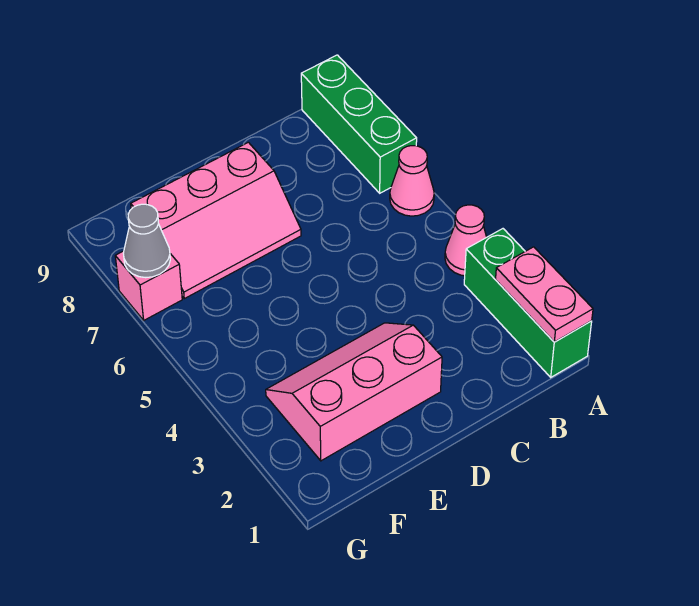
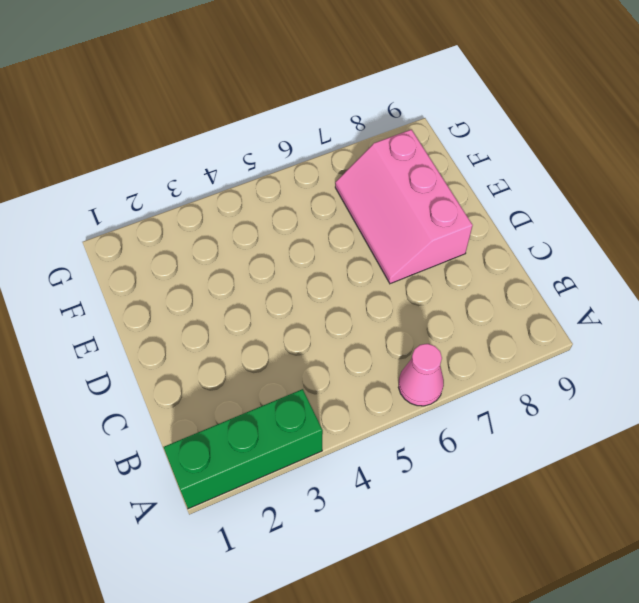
none -> pink cone A4 level 1
none -> green brick A7:A9 level 1

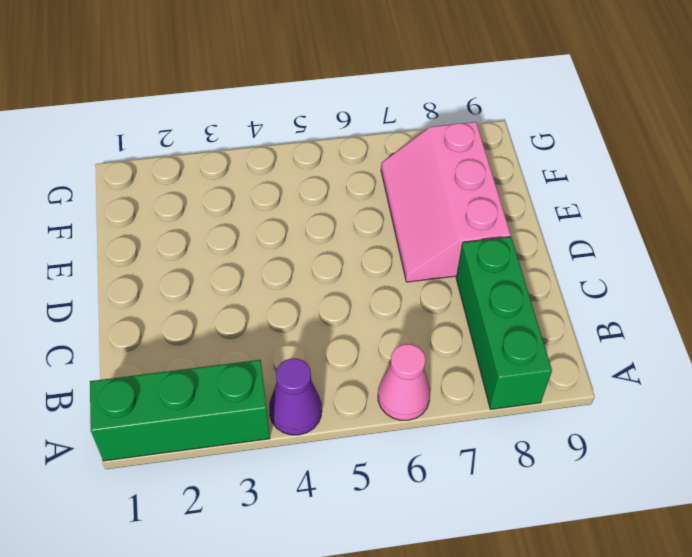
purple cone A4 level 1 -> pink cone A4 level 1
green brick A8:C8 level 1 -> green brick A7:A9 level 1
none -> pink slope D2:F3 level 1 top 2
none -> pink brick G7 level 1

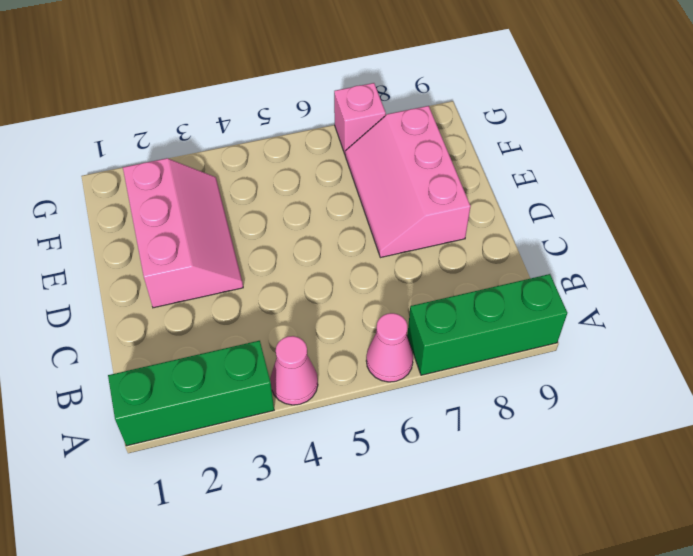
none -> pink plate A1:A2 level 2
none -> grey cone G7 level 2

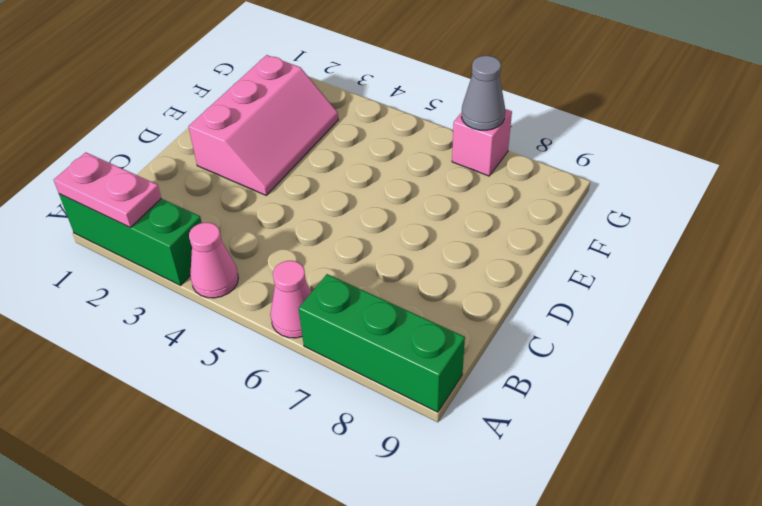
none -> pink slope D7:F8 level 1 top 8

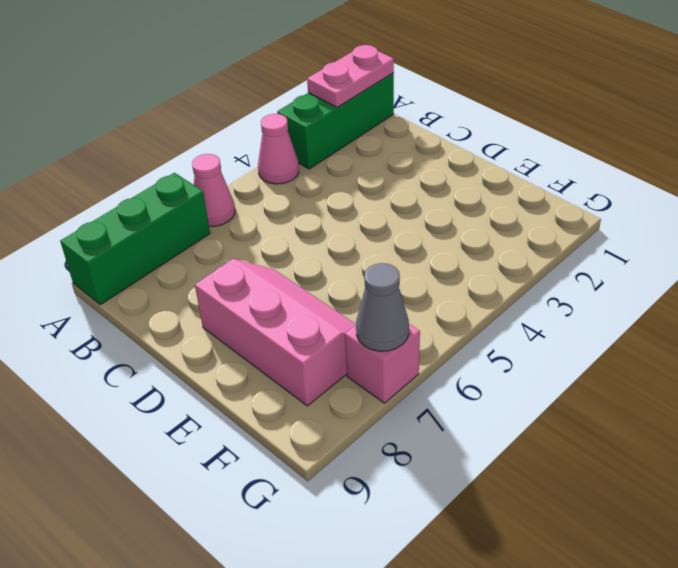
none -> pink slope D2:F3 level 1 top 2

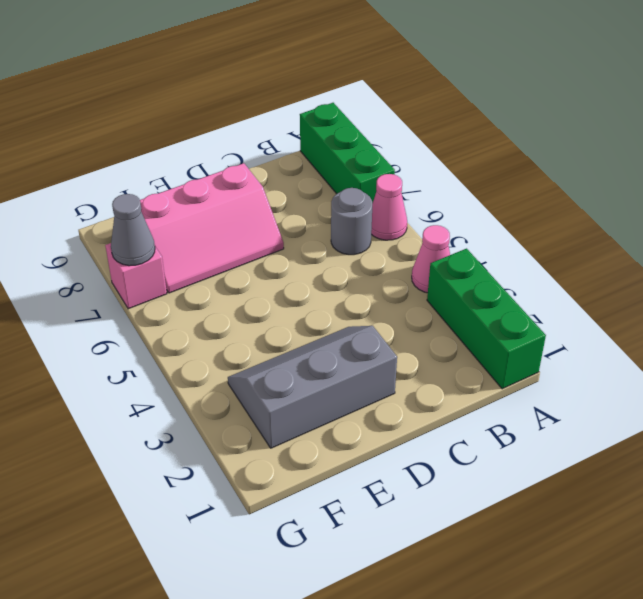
grey round brick B6 level 1 -> none
grey slope D2:F3 level 1 top 2 -> pink slope D2:F3 level 1 top 2
none -> pink plate A1:A2 level 2

